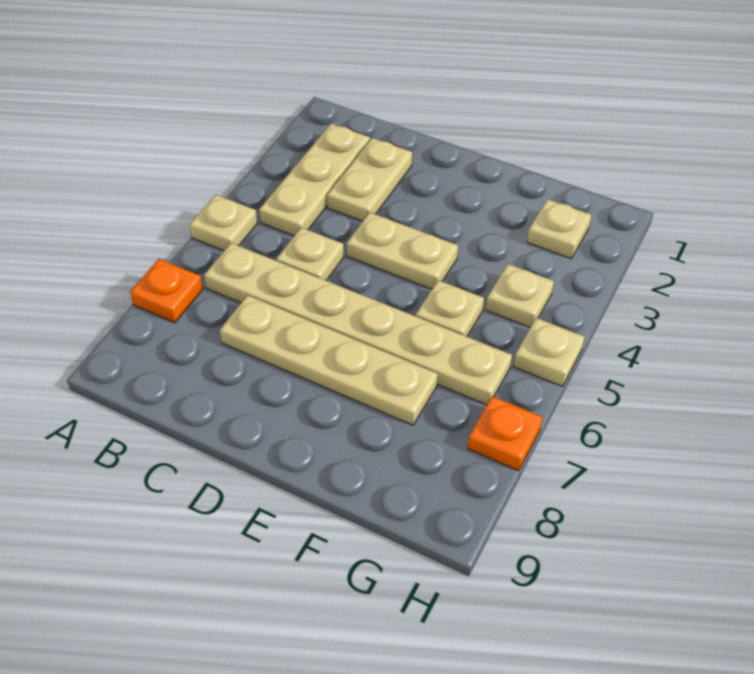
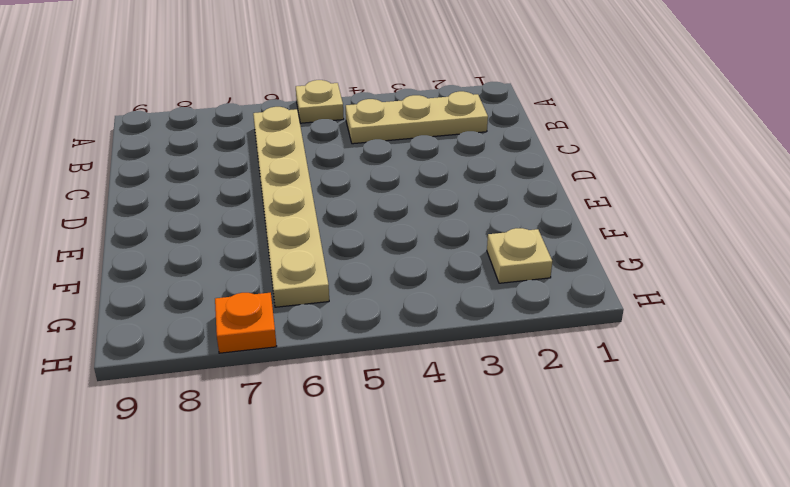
none -> orange plate A7 level 1
none -> tan plate C2:C3 level 1
none -> tan plate C5 level 1

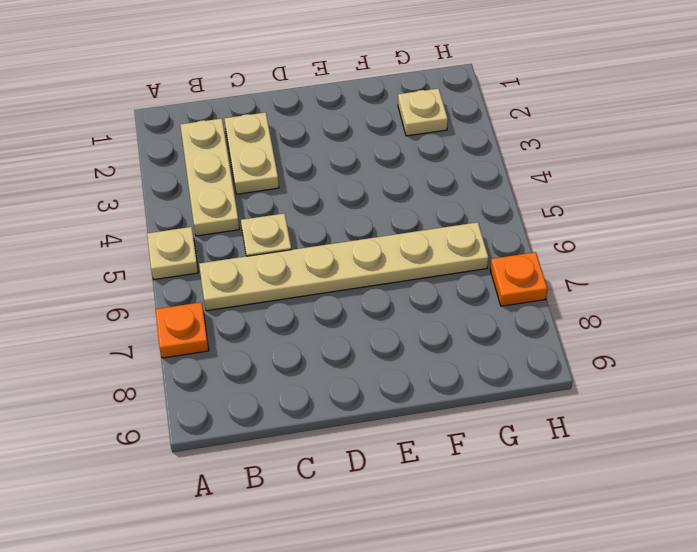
none -> tan plate C7:F7 level 1
none -> tan plate D4:E4 level 1
none -> tan plate F5 level 1

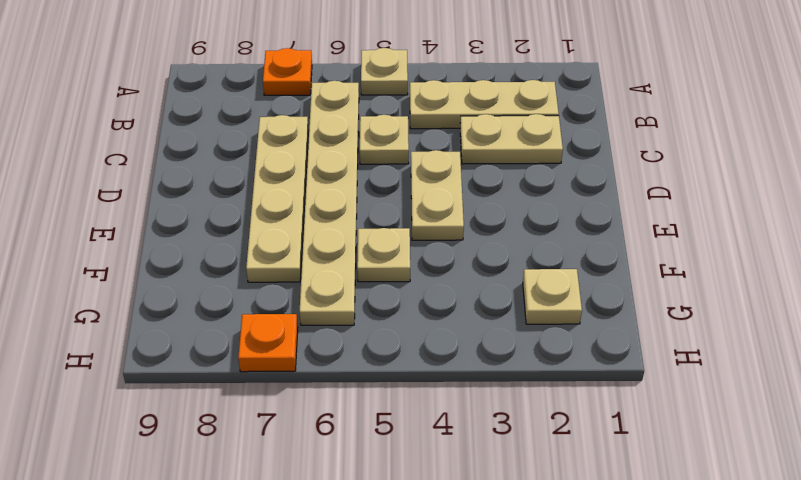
none -> tan plate G4 level 1
none -> tan plate H5 level 1

